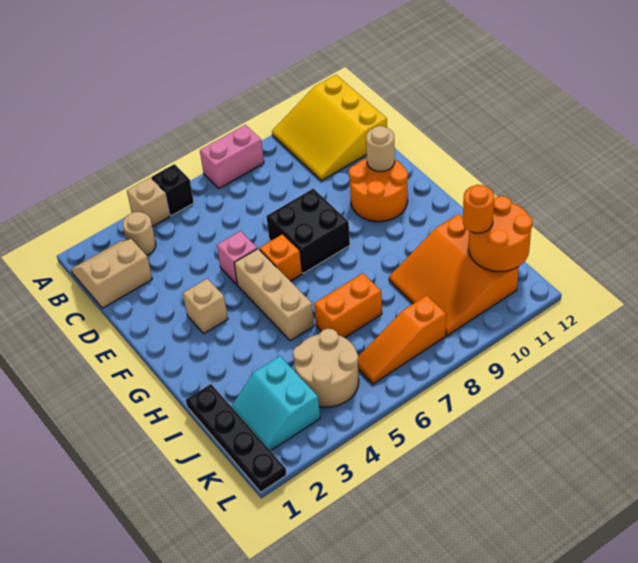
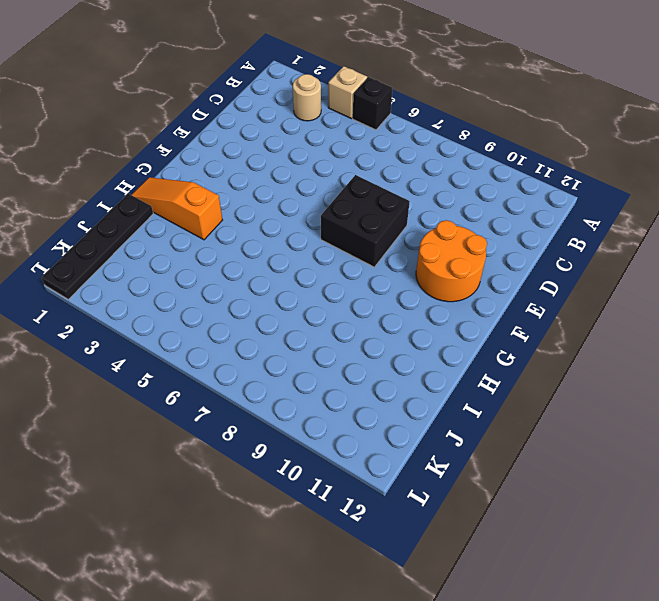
orange slope H1:H3 level 1 top 3 -> orange slope K6:K8 level 1 top 8
none -> pink brick A7:A8 level 1
none -> yellow slope A10:C12 level 1 top 12
none -> tan slope B1:C2 level 1 top C

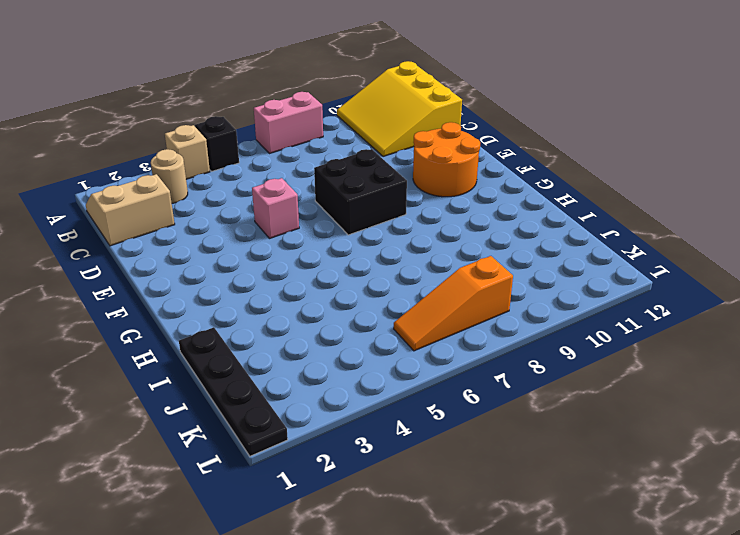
none -> tan brick F3 level 1
none -> tan brick F5:H5 level 1
none -> orange brick F6 level 1

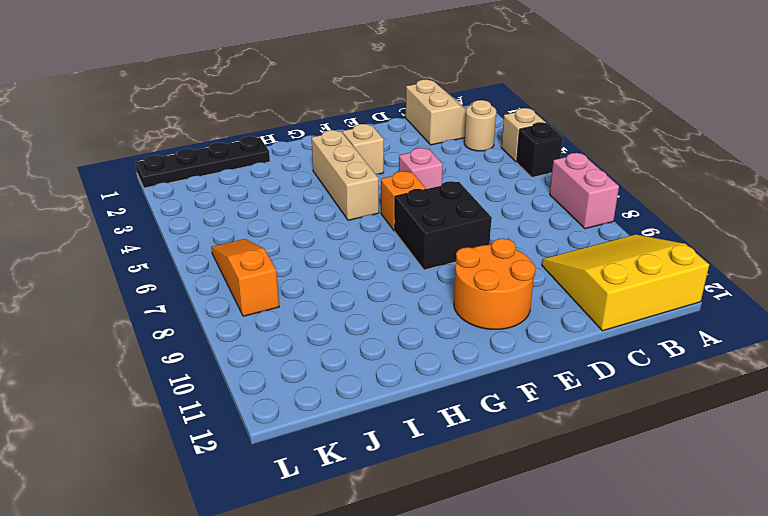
tan brick G3:G5 level 1 -> tan brick F5:H5 level 1
none -> orange brick I6:I7 level 1
none -> orange slope I9:K11 level 1 top 11
none -> cyan slope J2:K3 level 1 top 3

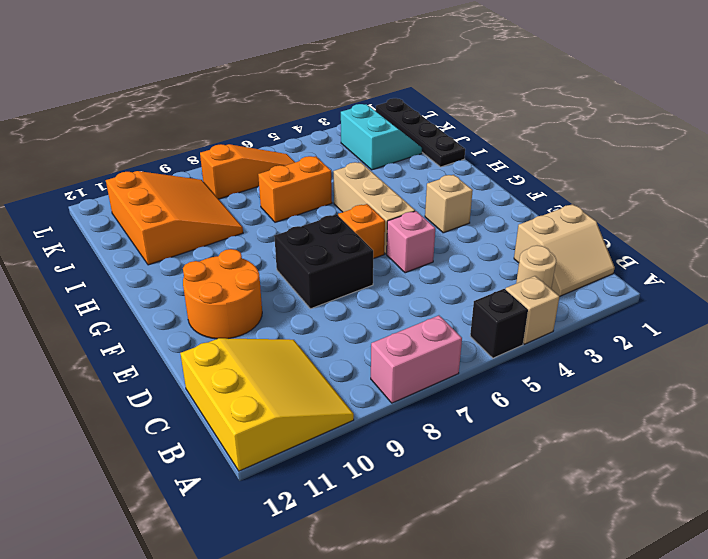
none -> tan round brick J4:K5 level 1
none -> tan round brick E11 level 2
none -> orange round brick J11:K12 level 2

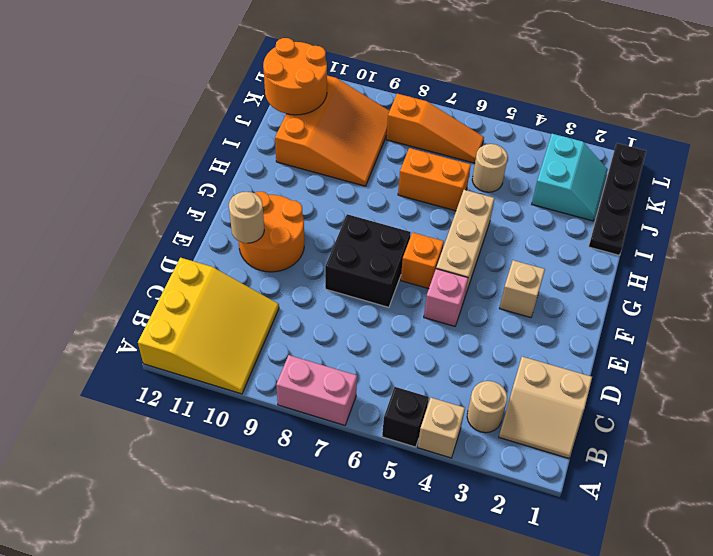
tan round brick J5 level 1 -> tan round brick J4:K5 level 1
none -> orange round brick J11 level 3

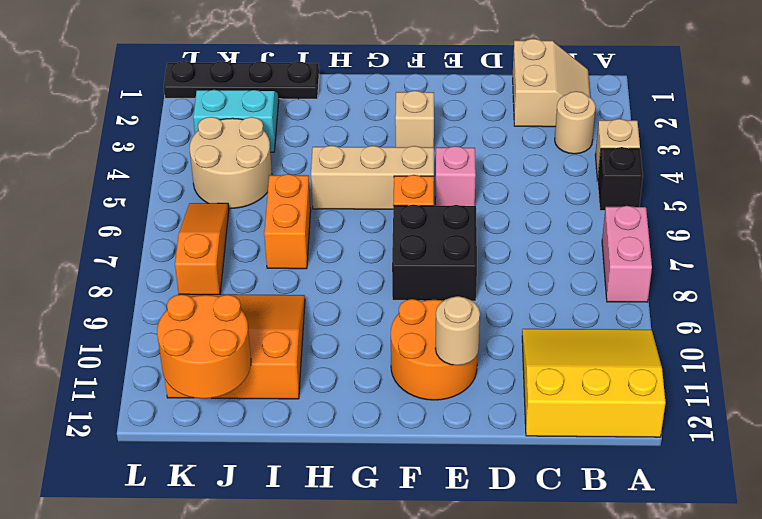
none -> orange round brick J11 level 3

